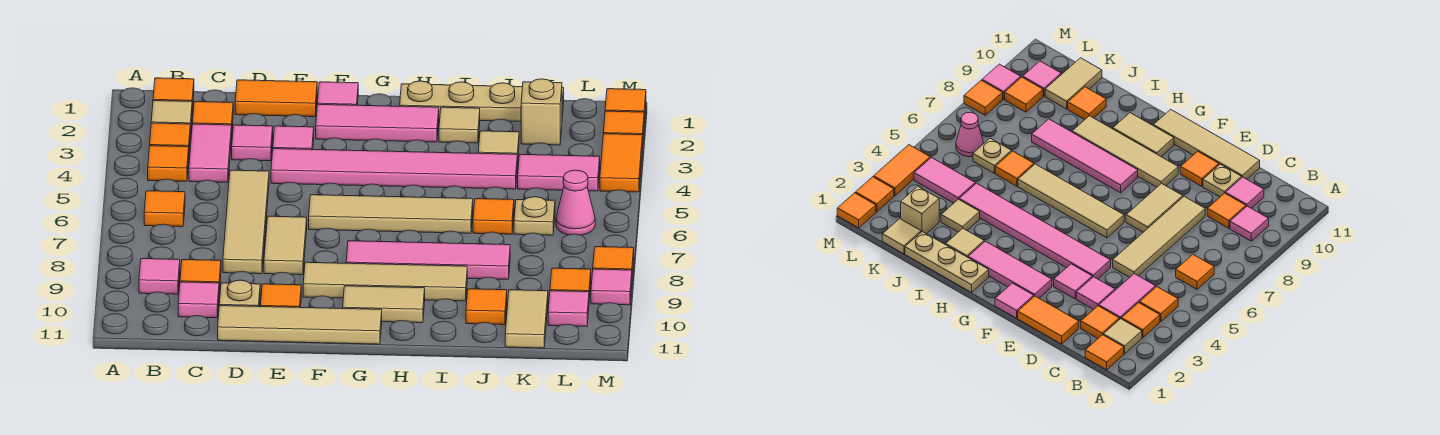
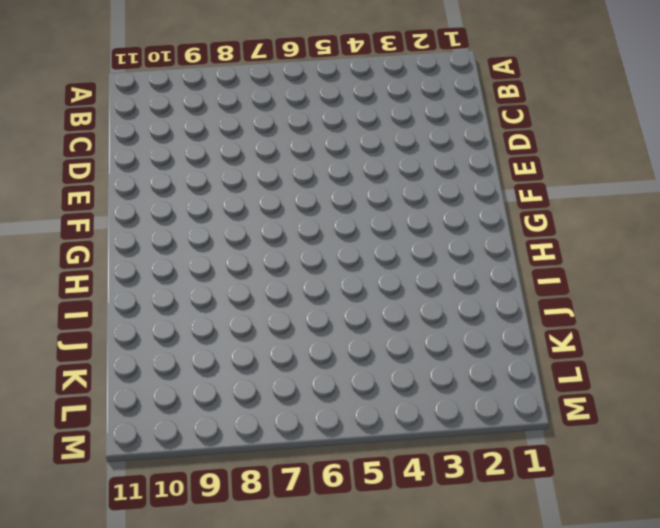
none -> orange tile B1 level 1
none -> tan tile B2 level 1
none -> orange tile B3 level 1
none -> orange tile B4 level 1

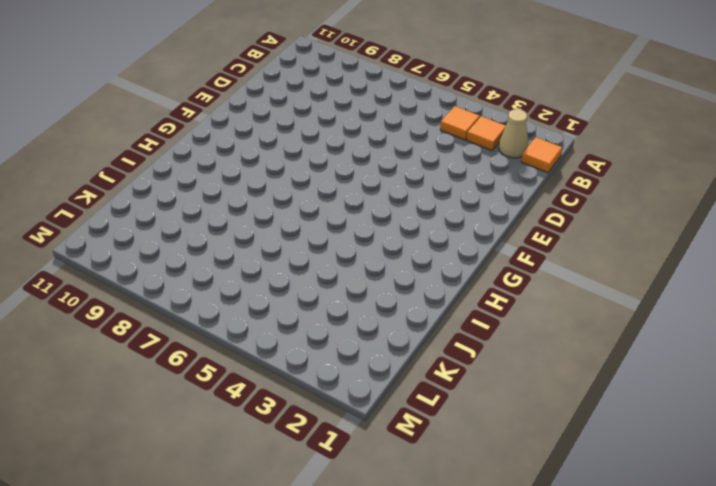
tan cone B2 level 1 -> tan tile B2 level 1
none -> orange tile B6 level 1
none -> pink tile B9 level 1
none -> orange tile C2 level 1
none -> pink tile C3:C4 level 1

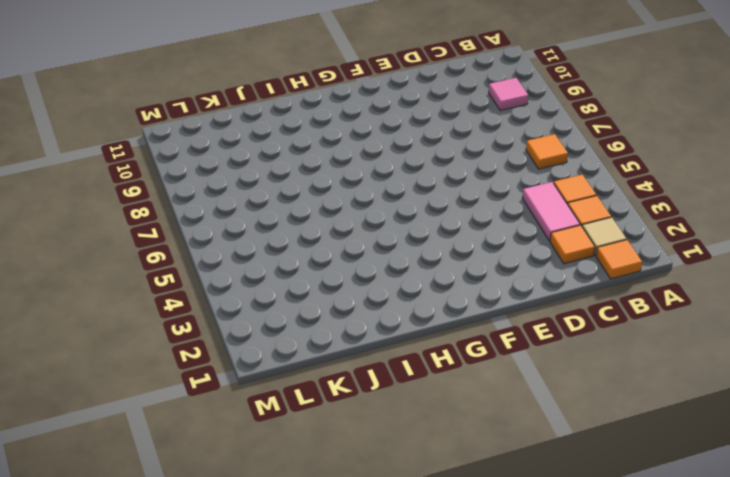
none -> orange tile C9 level 1
none -> pink tile C10 level 1
none -> orange tile D1:E1 level 1
none -> pink tile D3 level 1

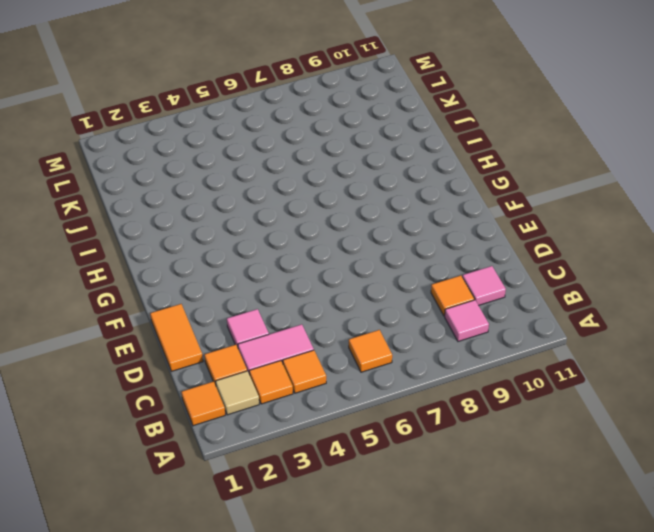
none -> tan tile D5:D8 level 1
none -> tan plate D10 level 1
none -> tan tile D11:G11 level 1
none -> pink tile E3 level 1

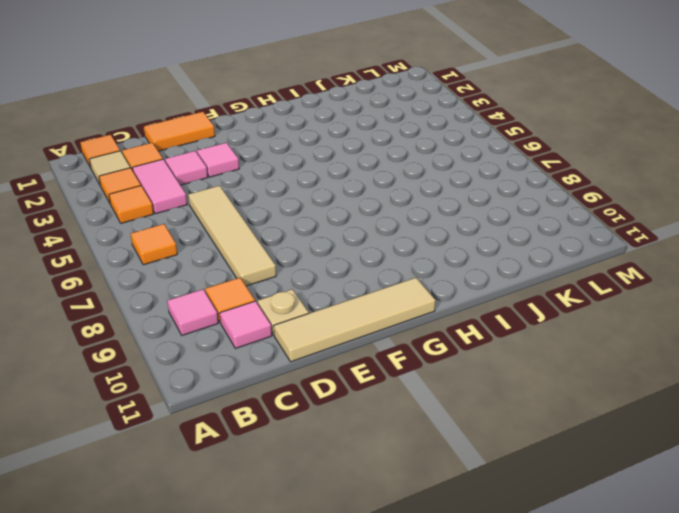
none -> pink tile E4:J4 level 1
none -> tan tile E7:E8 level 1
none -> orange tile E10 level 1
none -> pink tile F1 level 1

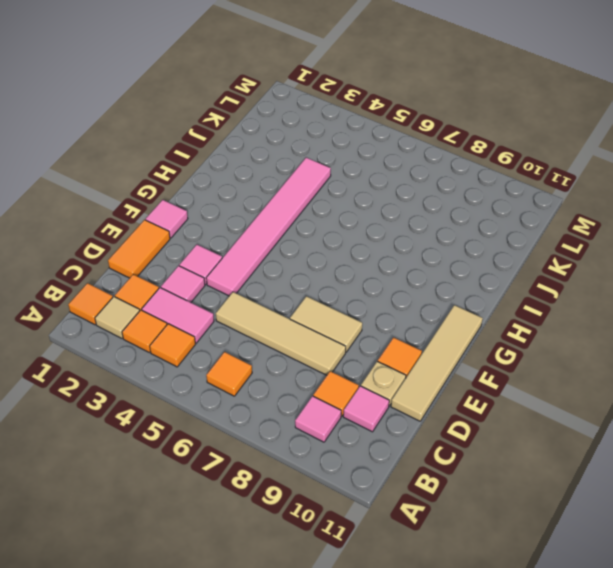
none -> pink tile F2:H2 level 1
none -> tan tile F6:I6 level 1
none -> tan tile F9:I9 level 1
none -> pink tile G8:J8 level 1

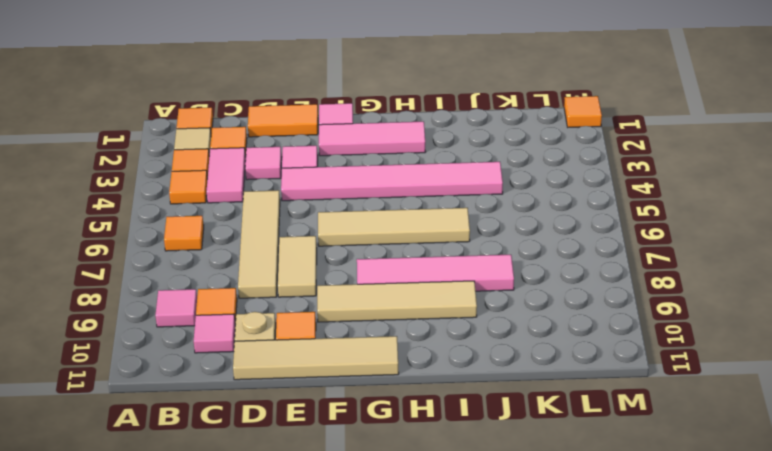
none -> tan tile G10:H10 level 1
none -> tan plate H1:J1 level 1
none -> tan tile I2 level 1
none -> tan tile J3 level 1

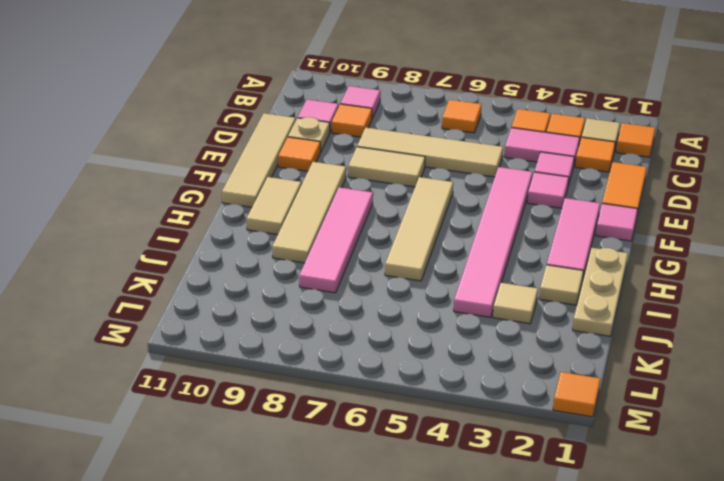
none -> orange tile J6 level 1
none -> orange tile J10 level 1
none -> tan tile K1 level 1
none -> tan brick K2 level 1

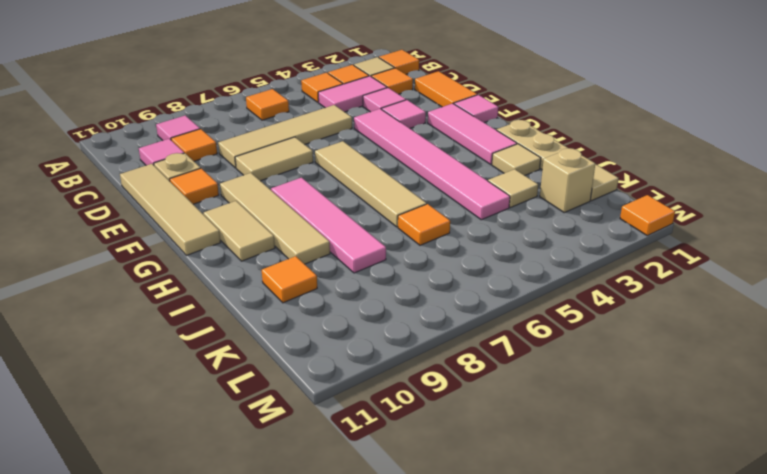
none -> pink tile K4:L4 level 1
none -> tan plate K6 level 1
none -> tan tile K10:K11 level 1
none -> pink cone L6 level 1

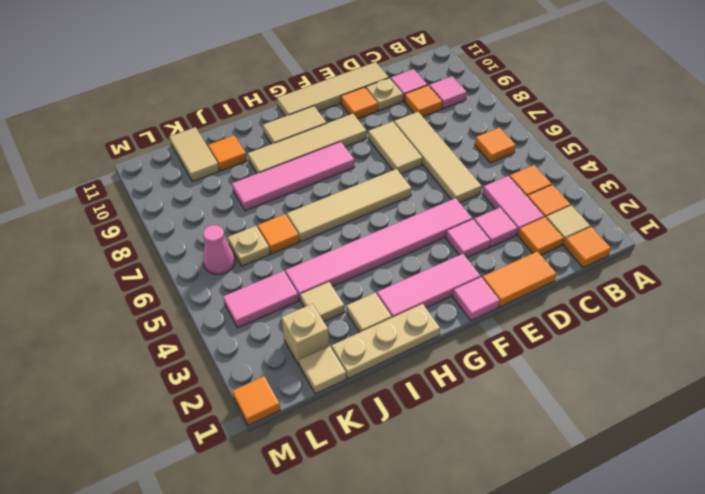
none -> orange tile L9 level 1
none -> pink tile L10 level 1
none -> orange tile M2 level 1
none -> orange tile M3:M4 level 1

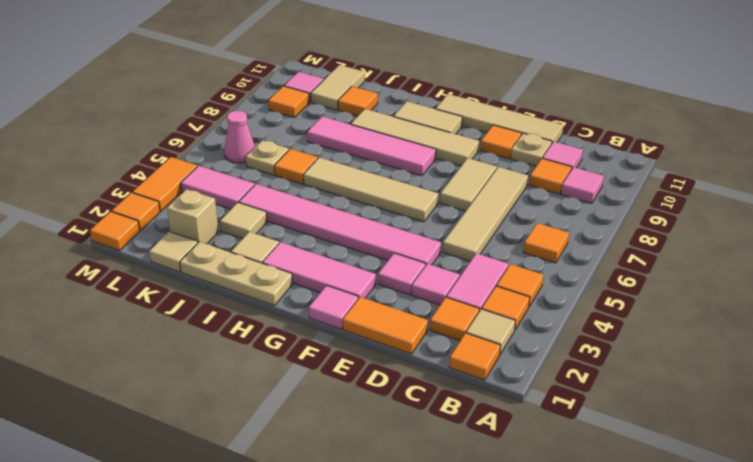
none -> orange tile M8 level 1
none -> pink tile M9 level 1

